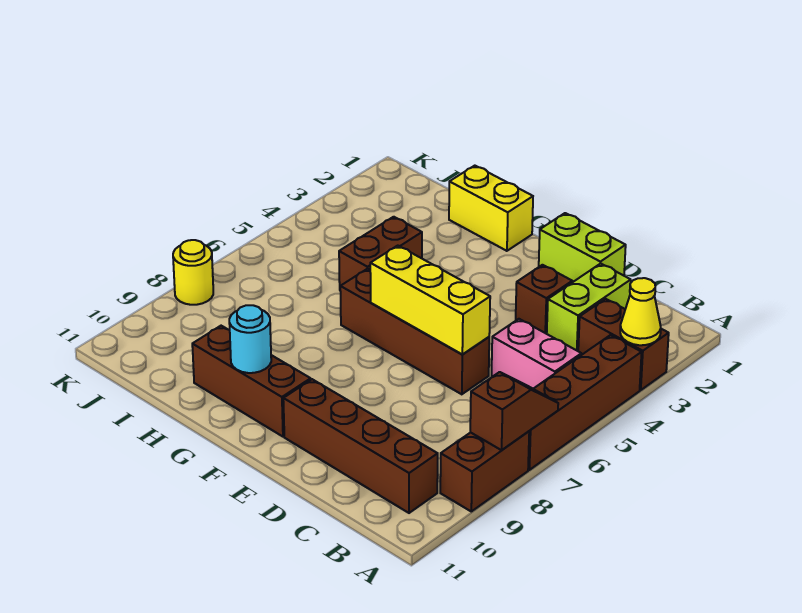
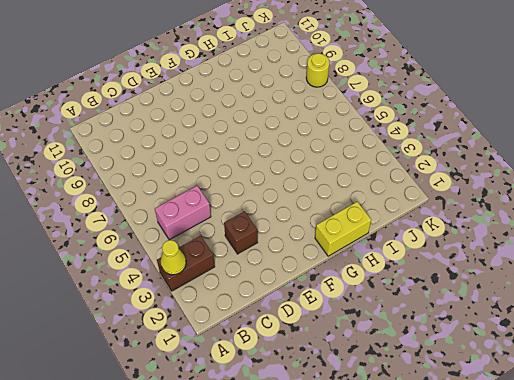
none -> brown brick A4:A7 level 1
none -> brown brick A8:A9 level 1
none -> brown brick B10:E10 level 1

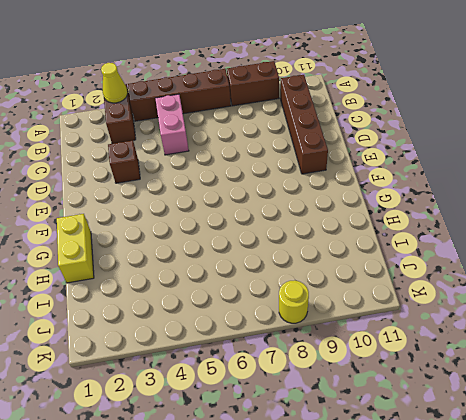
none -> lime brick C2:C3 level 1
none -> lime brick D1:E1 level 1
none -> brown brick D6:G6 level 1

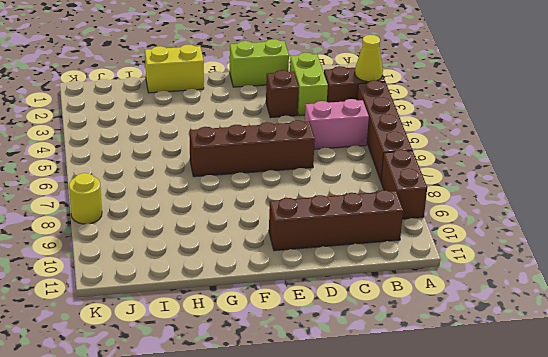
none -> brown brick F10:H10 level 1
none -> brown brick H4:H5 level 1
none -> brown slope A7:A8 level 2 top 8

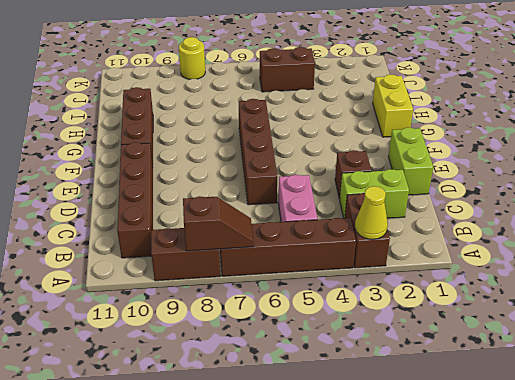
brown brick J4:J5 level 1 -> brown brick H4:H5 level 1
none -> yellow brick D6:F6 level 2
none -> cyan round brick G10 level 2

